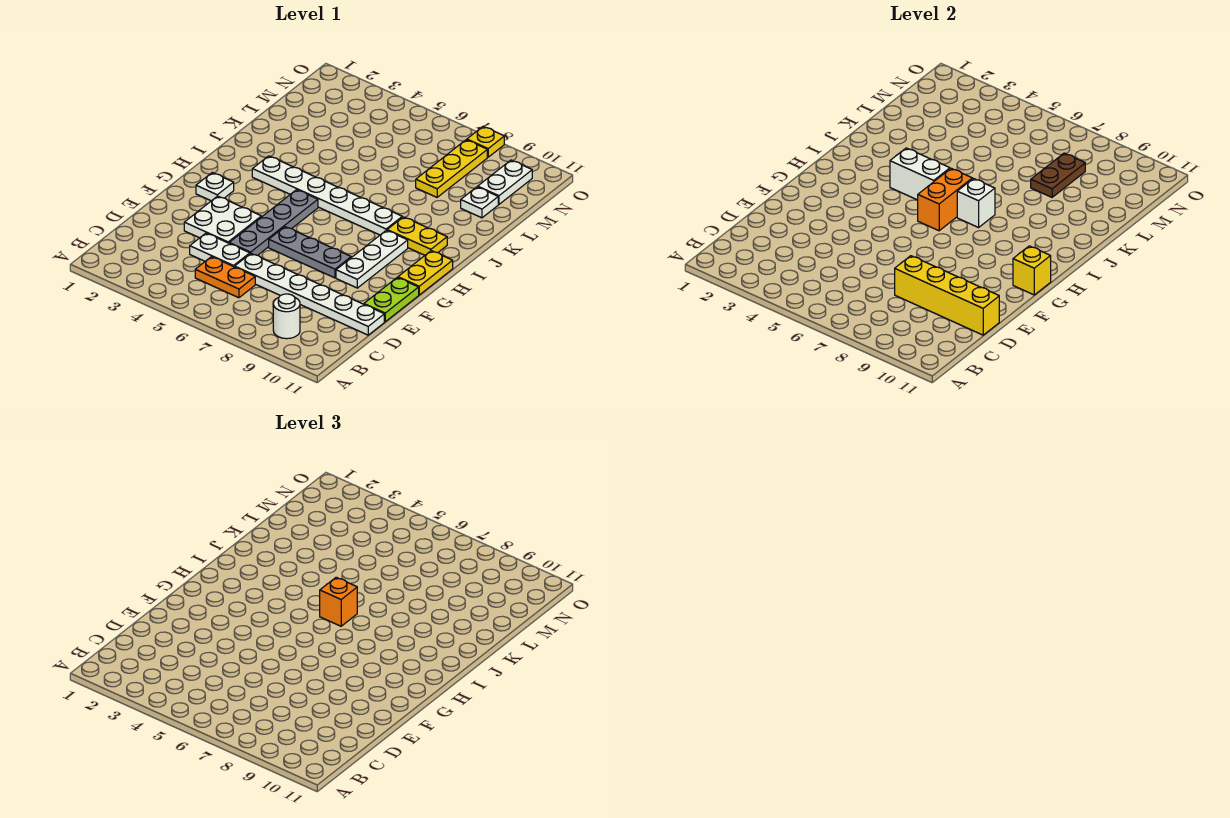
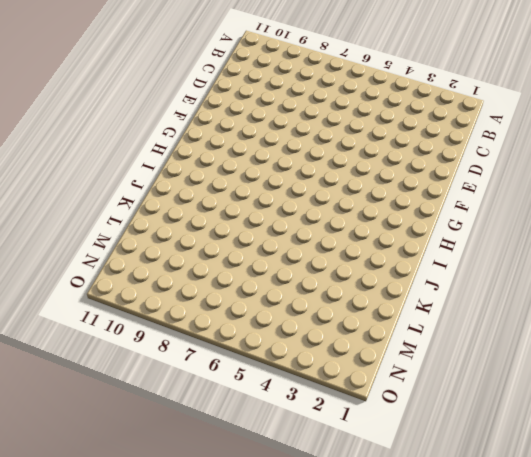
none -> white round brick B9 level 1
none -> orange plate C5:C6 level 1
none -> white plate D4:D5 level 1

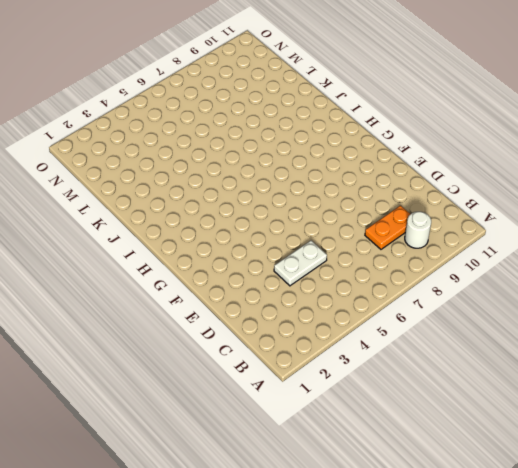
orange plate C8:C9 level 1 -> orange plate C5:C6 level 1
none -> white plate D6:D11 level 1
none -> white plate E3:F4 level 1
none -> grey plate E5:H5 level 1

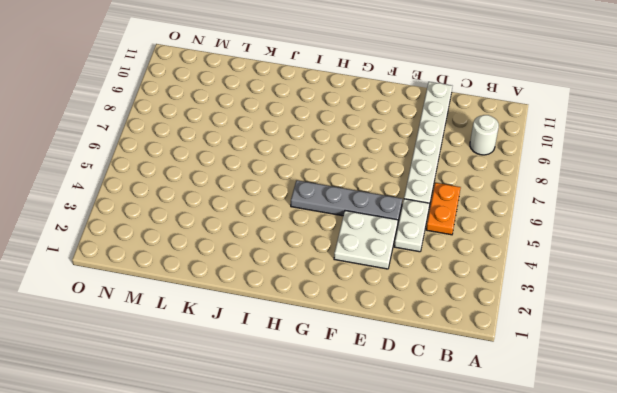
none -> lime plate E11:F11 level 1
none -> grey plate F6:F8 level 1
none -> white plate F9:H9 level 1

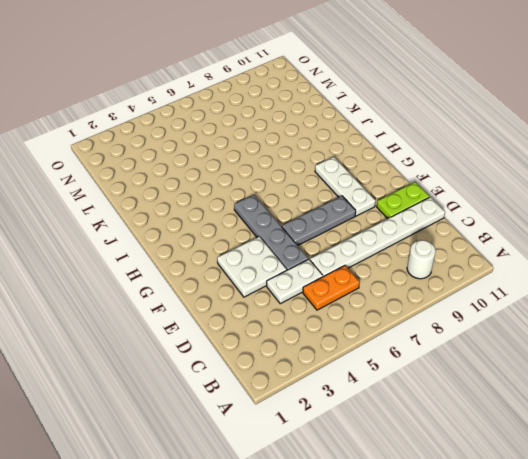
lime plate E10:E11 level 1 -> lime plate E11:F11 level 1
none -> white plate G2 level 1
none -> yellow plate G11:H11 level 1
none -> white plate I3:I8 level 1

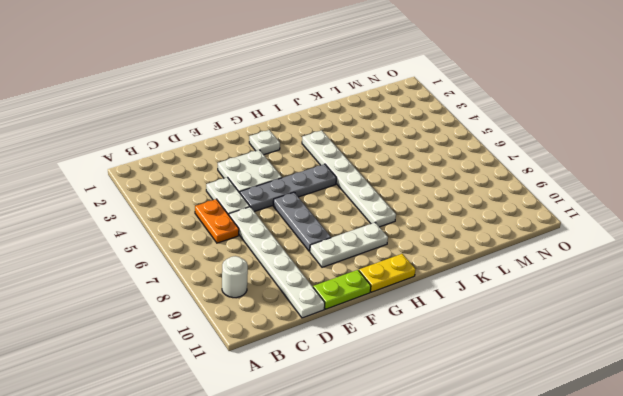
none -> yellow plate I9:I10 level 1
none -> yellow plate L8:N8 level 1
none -> white plate L10 level 1

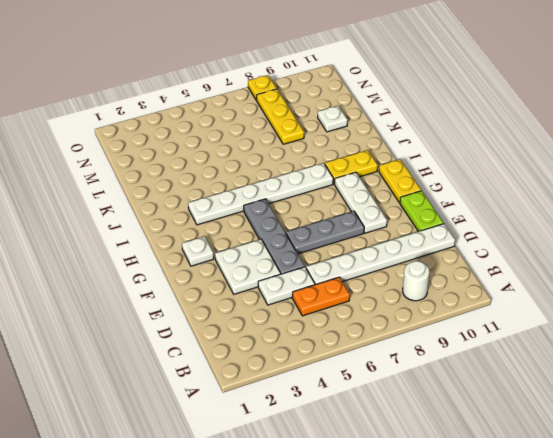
none -> white plate M10:N10 level 1
none -> yellow brick D8:D11 level 2
none -> yellow brick G11 level 2

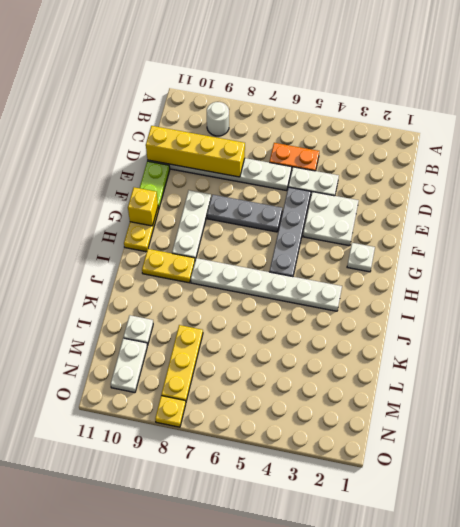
none -> orange brick H6:I6 level 2
none -> white brick I4:I5 level 2
none -> white brick I7 level 2

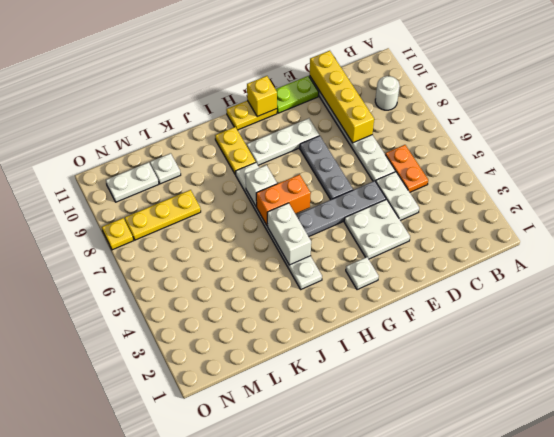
none -> brown plate L8:M8 level 2
none -> orange brick I6 level 3

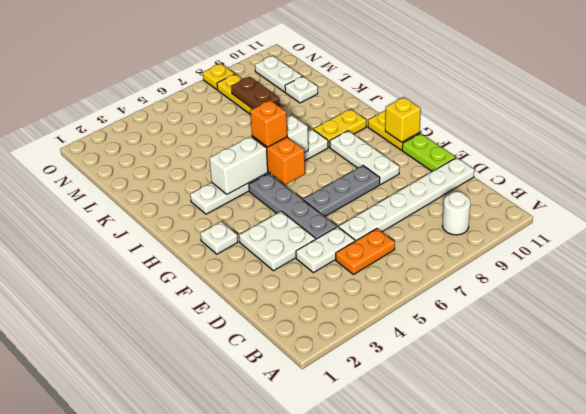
none -> yellow brick D8:D11 level 2

